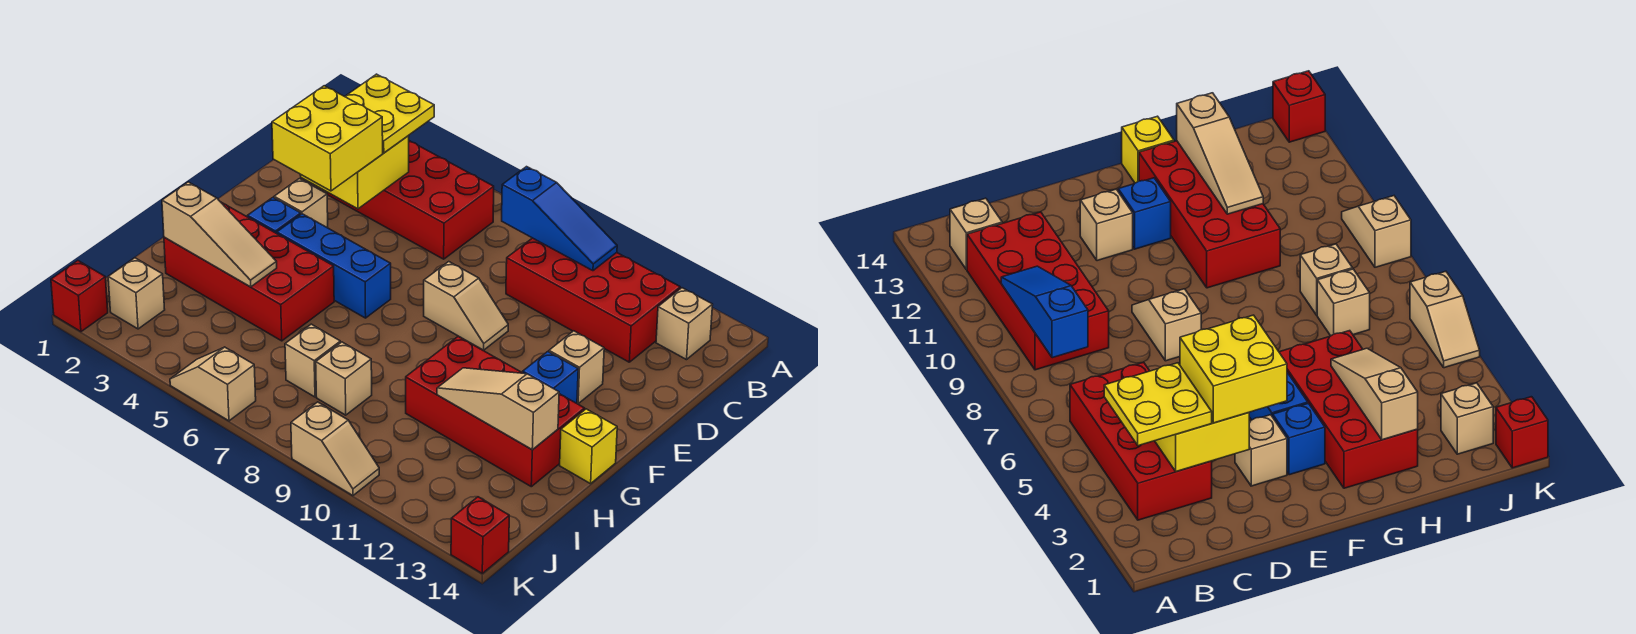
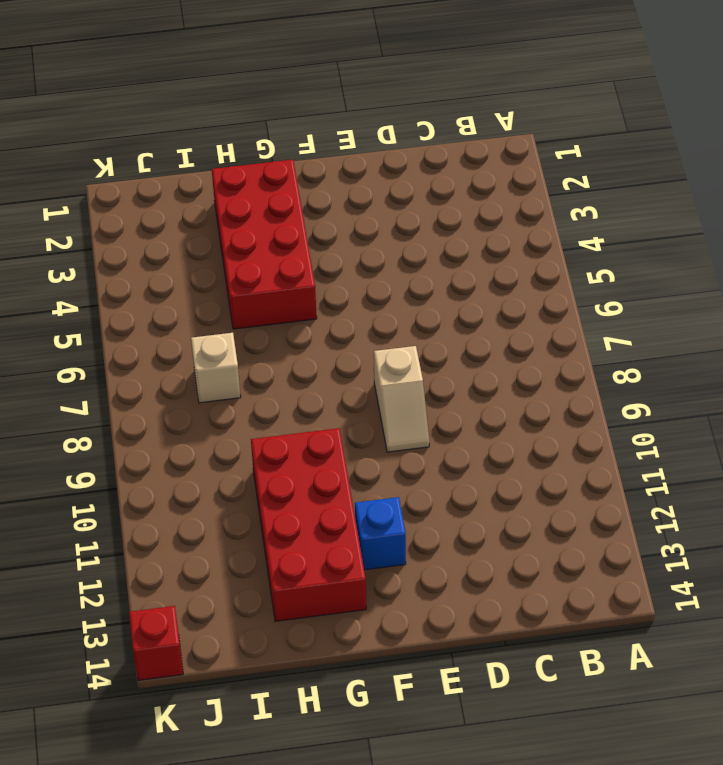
none -> red brick B3:C6 level 1
none -> red brick B9:C12 level 1
none -> tan brick B13 level 1

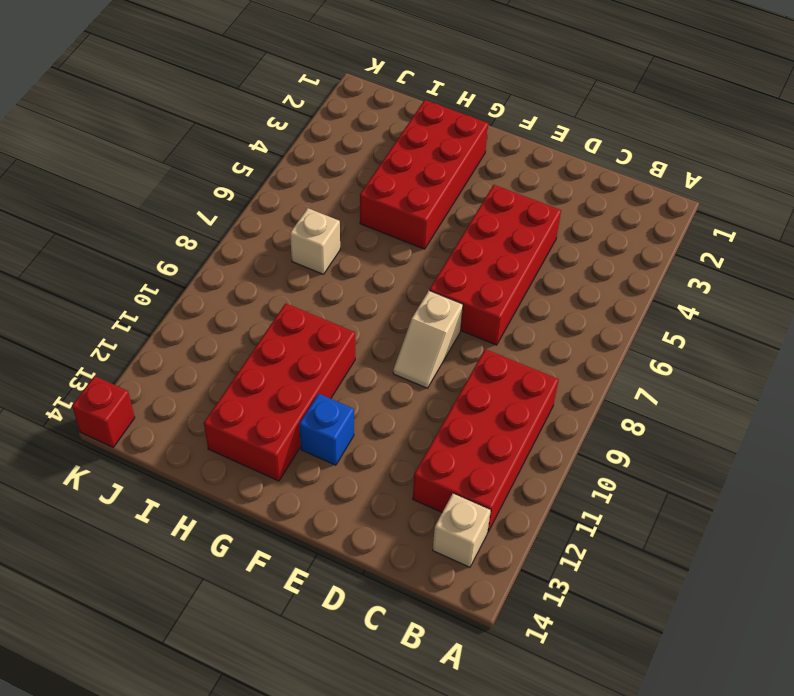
red brick D4:E7 level 1 -> red brick B3:C6 level 1
none -> tan brick E3 level 1
none -> tan brick E12 level 1
none -> blue brick F3 level 1

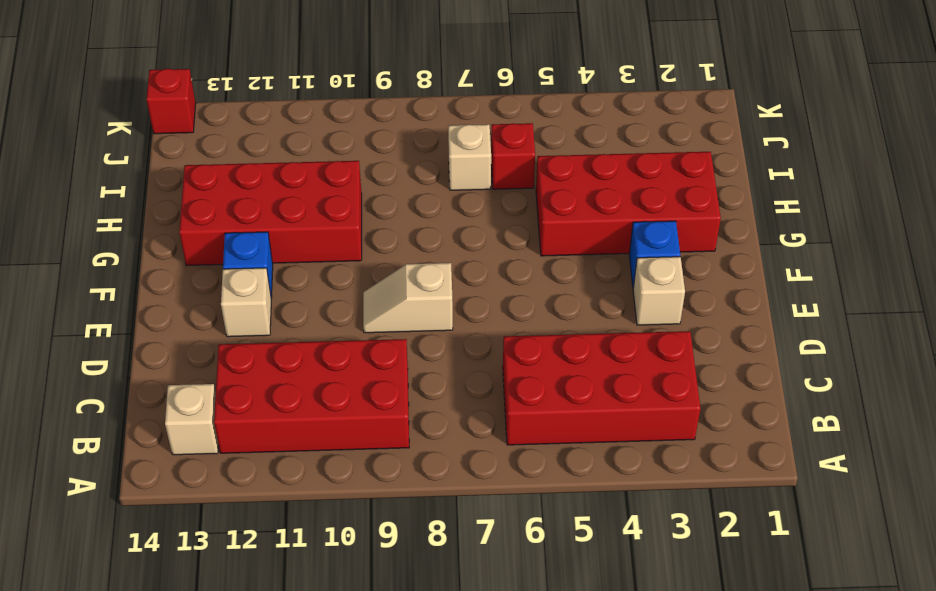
red brick I6 level 1 -> red brick K1 level 1
none -> blue brick F4:F6 level 1
none -> yellow brick G14 level 1
none -> tan brick I8 level 1

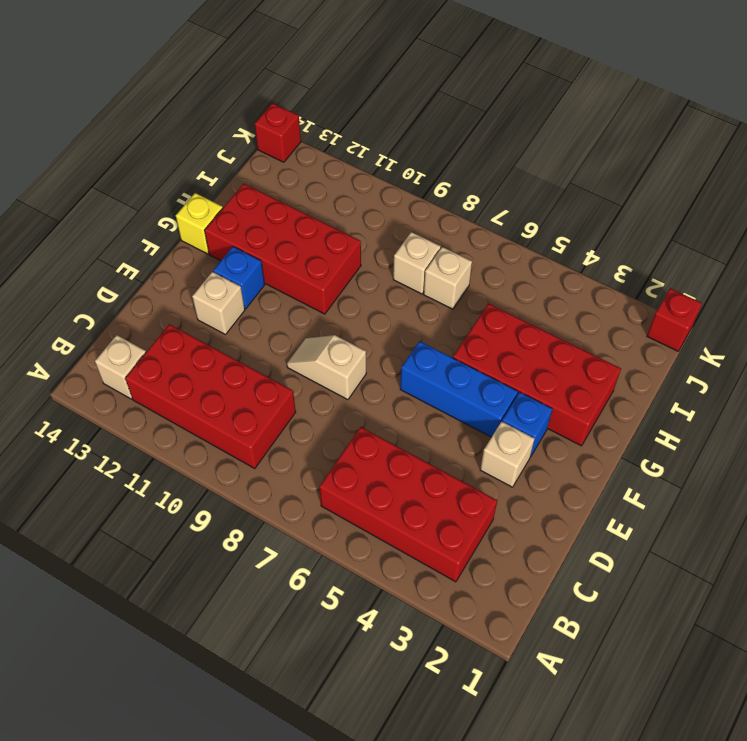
none -> tan brick J2 level 1
none -> tan slope K5:K6 level 1 top 6
none -> tan slope K9:K10 level 1 top 9

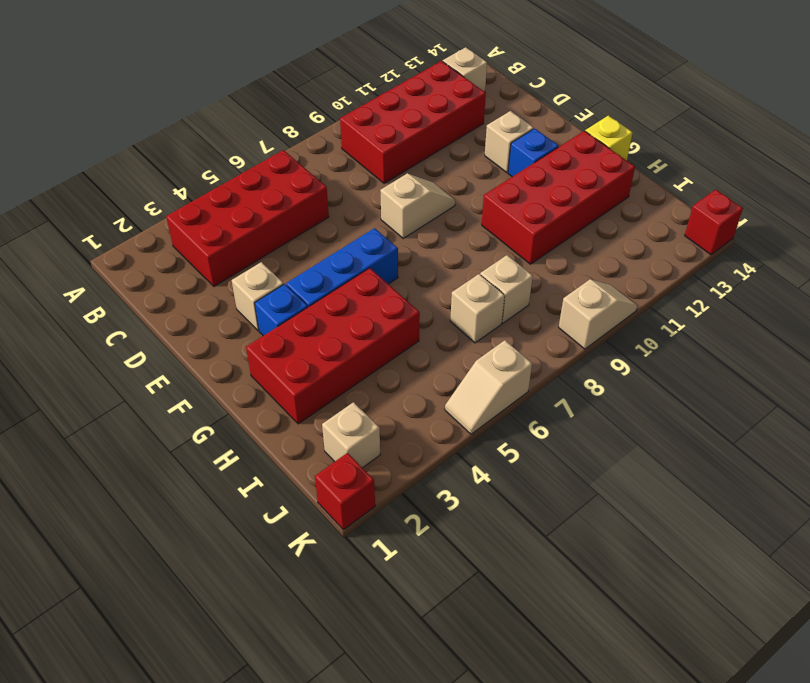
none -> blue slope B8:B10 level 2 top 8
none -> yellow brick C3:D4 level 2
none -> tan slope H2:H4 level 2 top 2

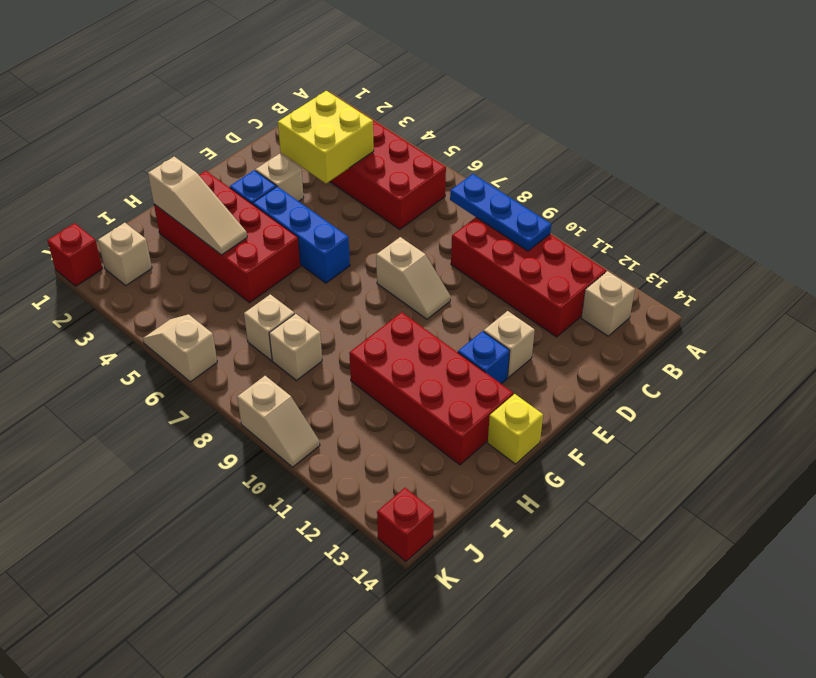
blue plate B8:B10 level 2 -> blue slope B8:B10 level 2 top 8
none -> tan slope H11:H13 level 2 top 13
none -> yellow plate B3:C4 level 3
none -> yellow brick D3:E4 level 3

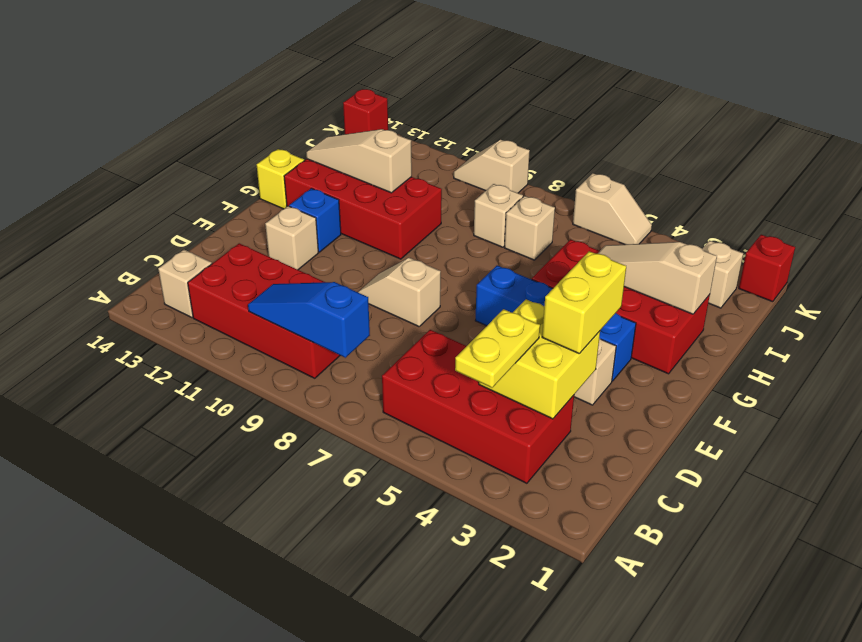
yellow plate B4:C4 level 3 -> yellow plate B3:C4 level 3
yellow brick D3:E3 level 3 -> yellow brick D3:E4 level 3
tan slope H11:H13 level 2 top 11 -> tan slope H11:H13 level 2 top 13

